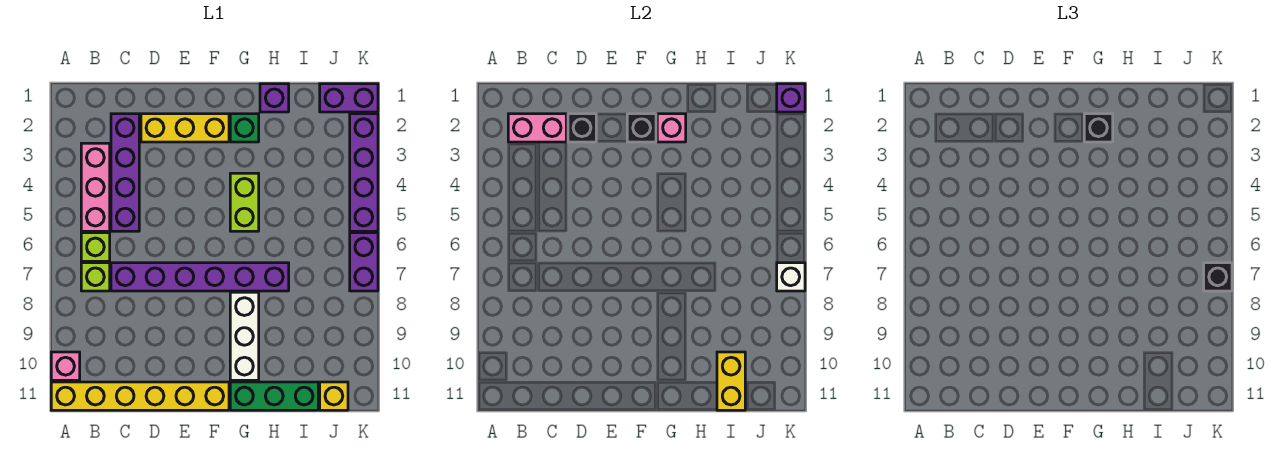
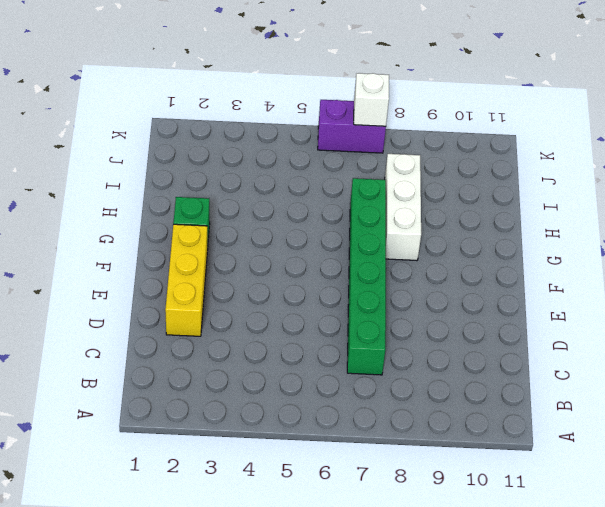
green brick C7:H7 level 1 -> purple brick C7:H7 level 1
white brick G8:I8 level 1 -> white brick G8:G10 level 1
none -> pink brick A10 level 1
none -> yellow brick A11:F11 level 1
none -> pink brick B3:B5 level 1

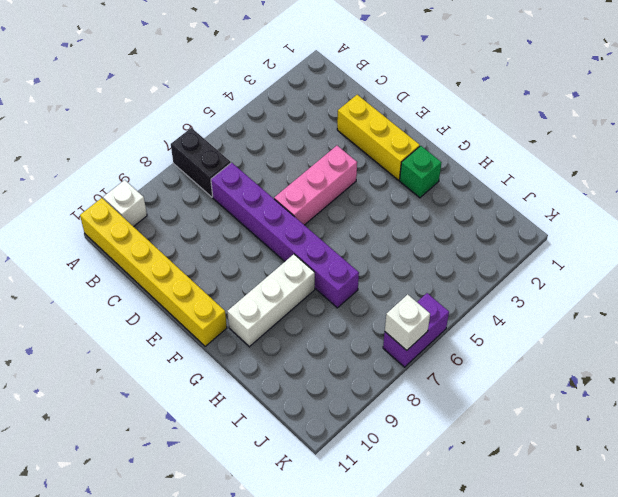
black brick A7:B7 level 1 -> lime brick B7 level 1
white brick A10 level 1 -> pink brick A10 level 1
pink brick E4:E6 level 1 -> pink brick B3:B5 level 1
none -> lime brick B6 level 1
none -> purple brick C2:C5 level 1
none -> lime brick G4:G5 level 1

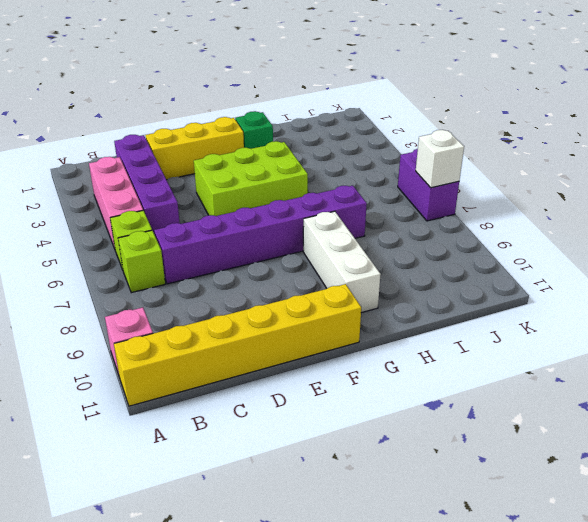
lime brick E4:G5 level 1 -> lime brick G4:G5 level 1
none -> green brick G11:I11 level 1
none -> purple brick H1 level 1
none -> purple brick J1:K1 level 1

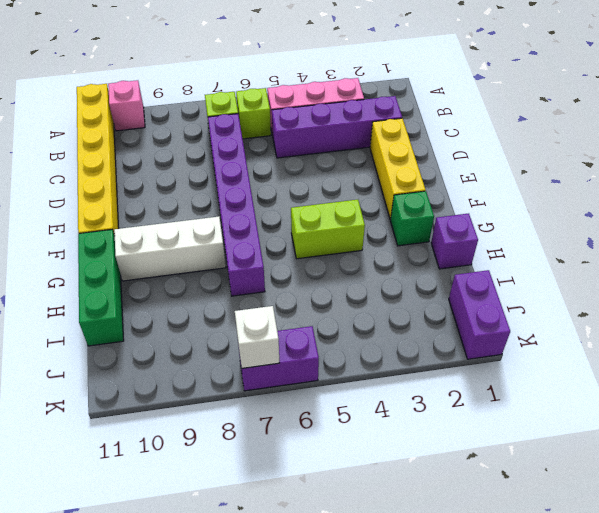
none -> yellow brick J11 level 1
none -> purple brick K2:K5 level 1
none -> pink brick B2:C2 level 2

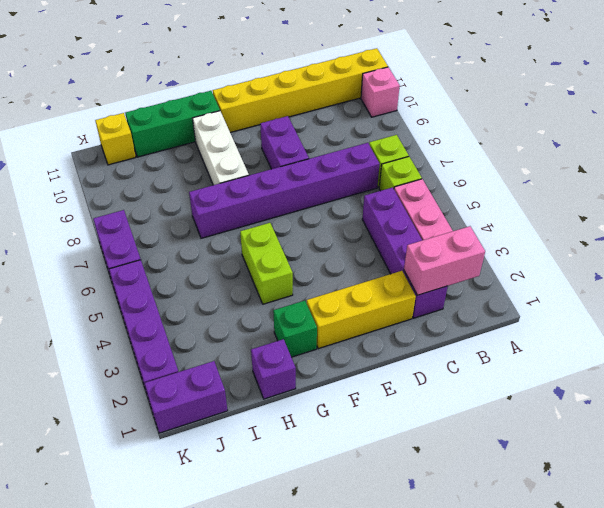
purple brick E8:E9 level 1 -> none
none -> black brick D2 level 2
none -> black brick F2 level 2
none -> pink brick G2 level 2

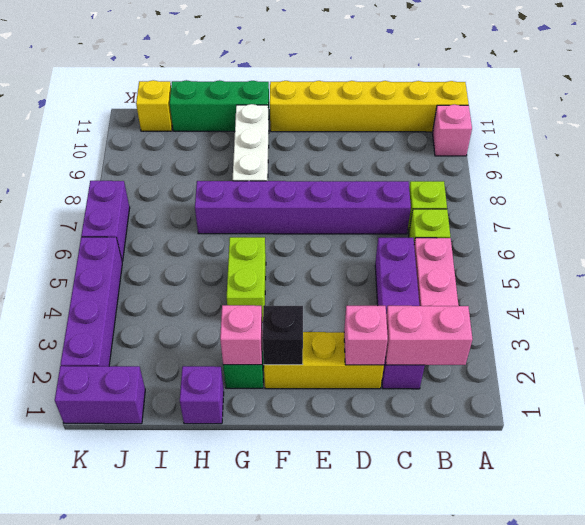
pink brick D2 level 2 -> black brick D2 level 2
none -> yellow brick I10:I11 level 2
none -> purple brick K1 level 2
none -> white brick K7 level 2

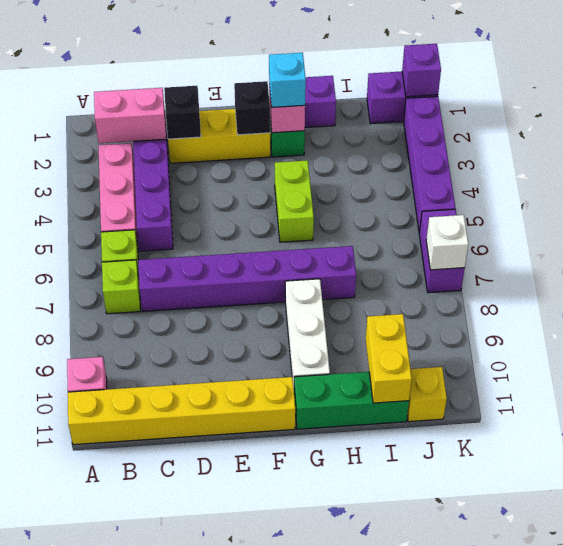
cyan brick G2 level 3 -> black brick G2 level 3
none -> black brick K7 level 3

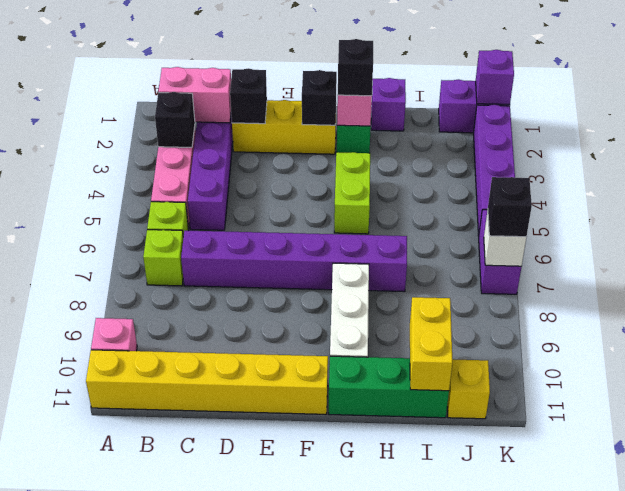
black brick B3 level 2 -> none

